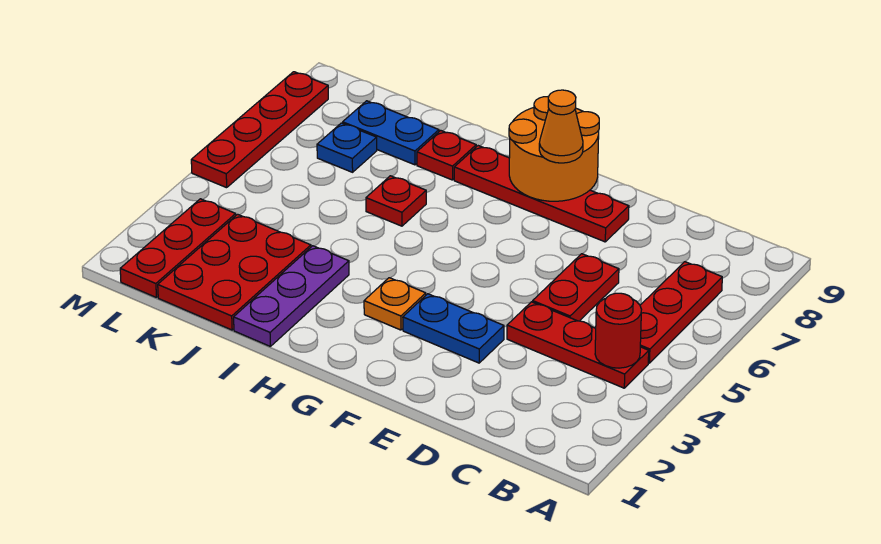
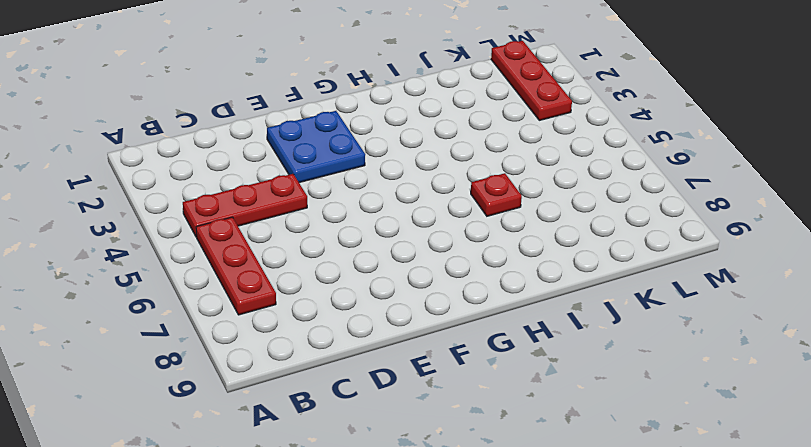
blue plate E2:F3 level 1 -> blue plate E3:F3 level 1
none -> red plate D5:D6 level 1
none -> red plate E8:H8 level 1
none -> orange plate G3 level 1

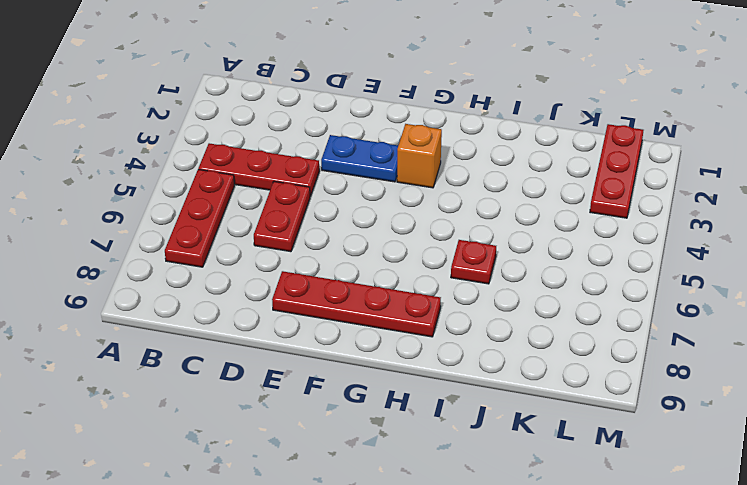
orange brick G3 level 1 -> orange plate G3 level 1
none -> purple plate I1:I3 level 1
none -> red plate I8 level 1
none -> red plate J1:K3 level 1

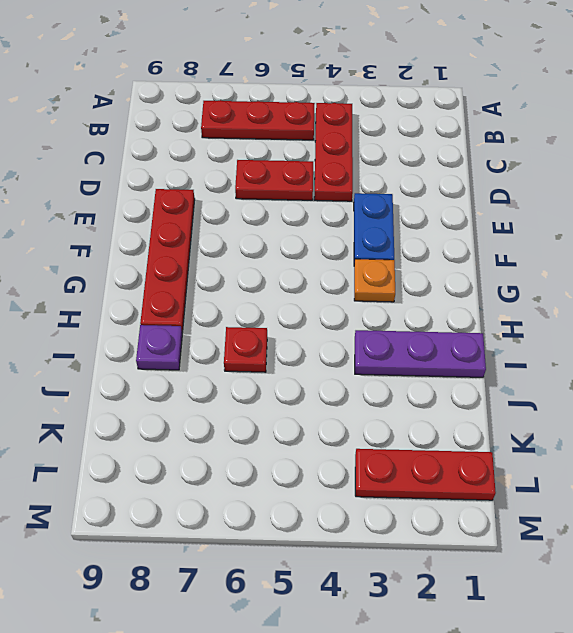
purple plate I8 level 1 -> red plate I8 level 1
none -> red plate J1:K3 level 1
none -> blue plate J8:K8 level 1
none -> blue plate K7 level 1

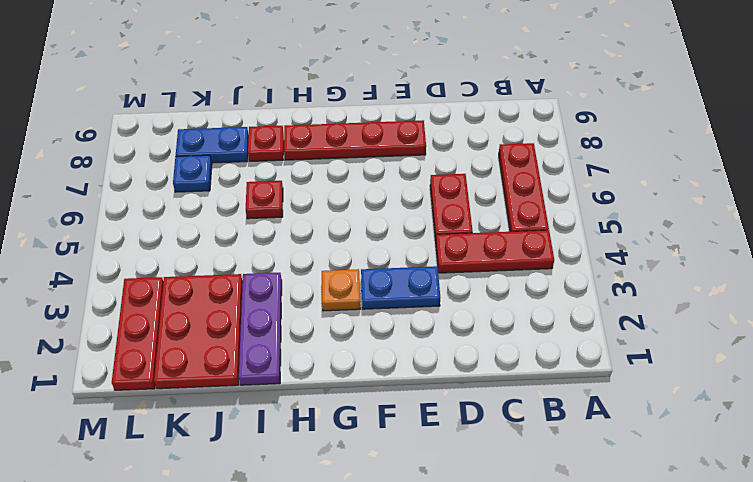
none -> red plate M5:M8 level 1
none -> red round brick B4 level 2
none -> orange round brick F8:G9 level 2

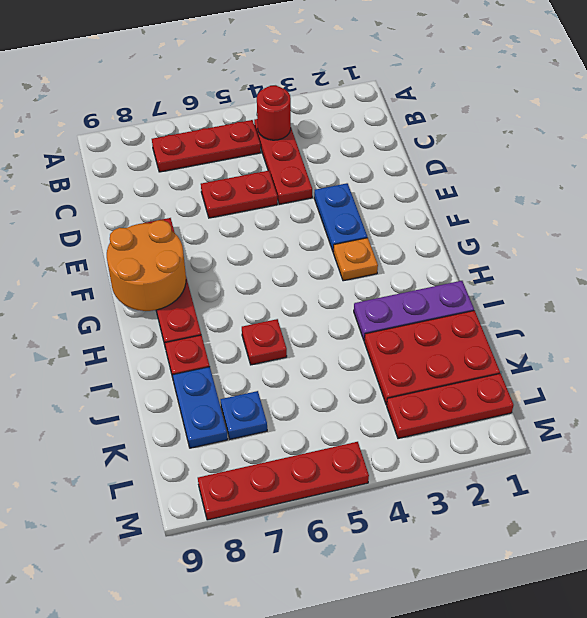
none -> orange cone F8 level 3

